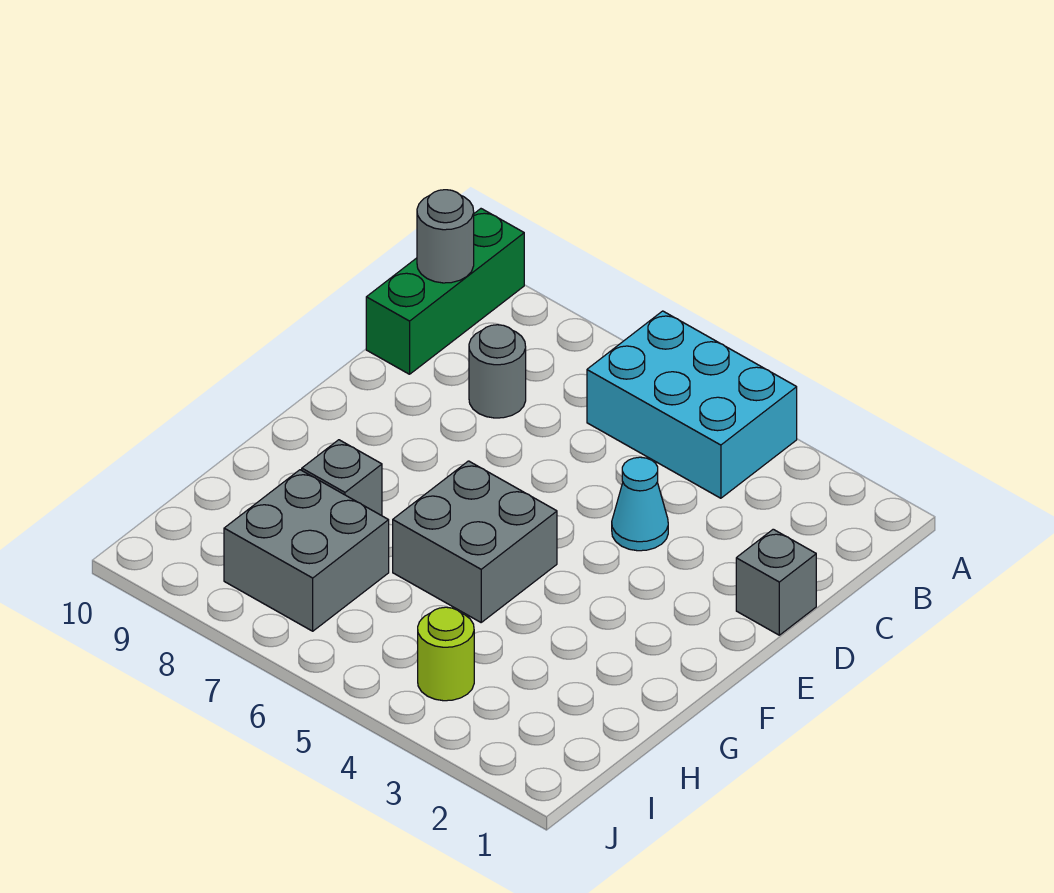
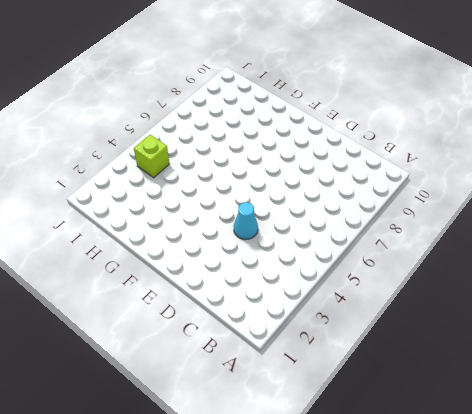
lime brick I4 level 1 -> lime round brick I4 level 1
none -> cyan brick A4:B6 level 1
none -> green brick A10:C10 level 1

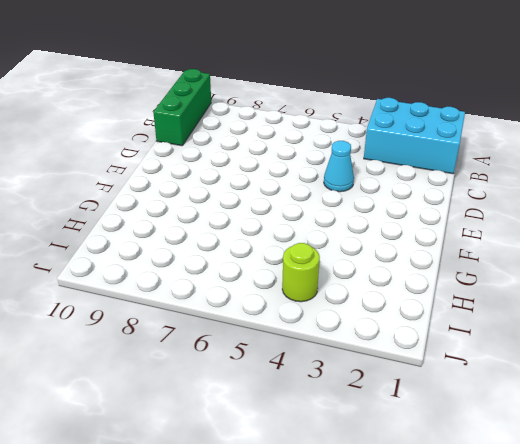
cyan brick A1:B3 level 1 -> cyan brick A4:B6 level 1
none -> grey round brick C8 level 1
none -> grey brick D1 level 1

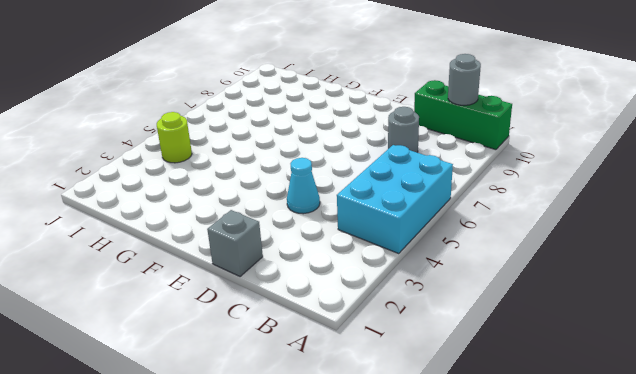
none -> grey brick F5:G6 level 1
none -> grey brick G8 level 1

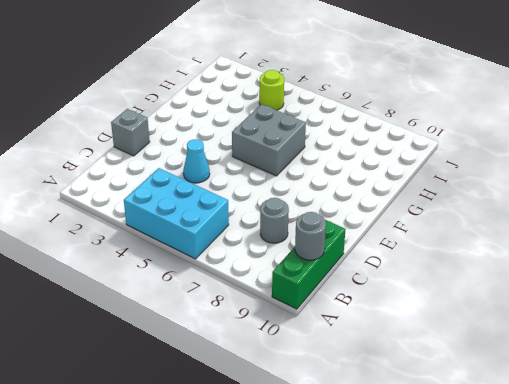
none -> grey brick G8 level 1
none -> grey brick H7:I8 level 1

